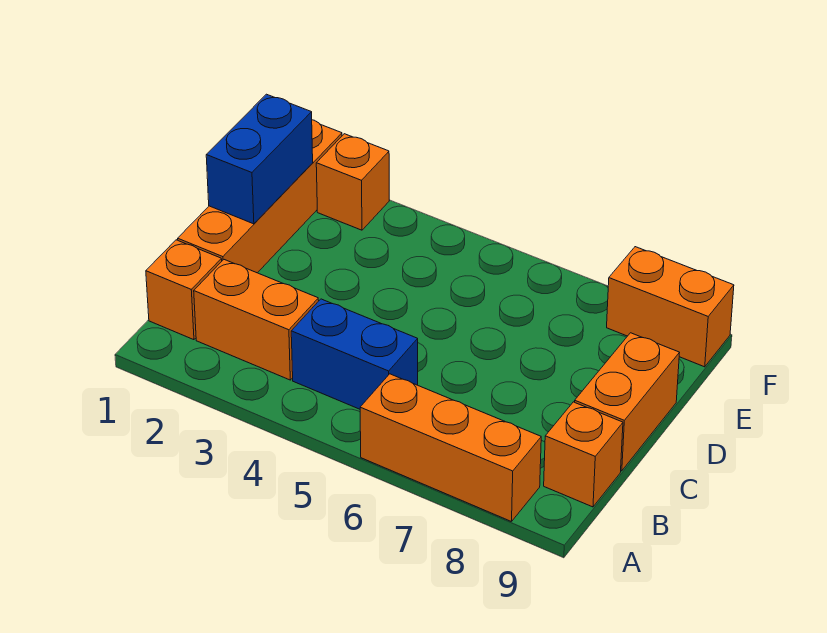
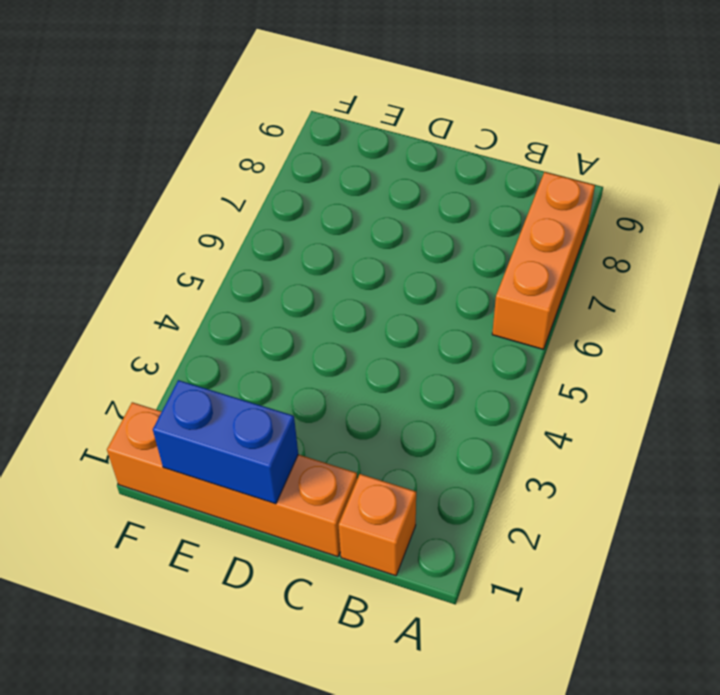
none -> orange brick B2:B3 level 1
none -> blue brick B4:B5 level 1

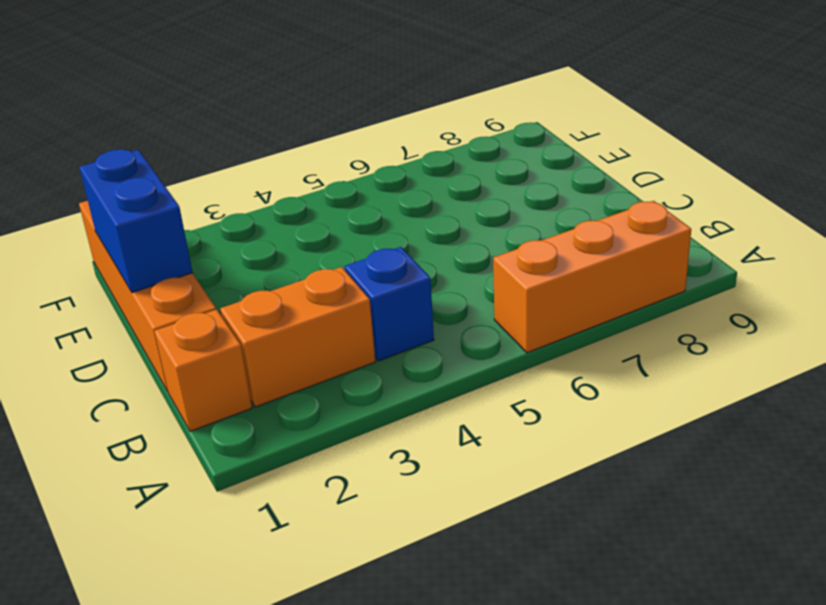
blue brick B4 level 1 -> blue brick B4:B5 level 1
none -> orange brick B9 level 1
none -> orange brick C9:D9 level 1

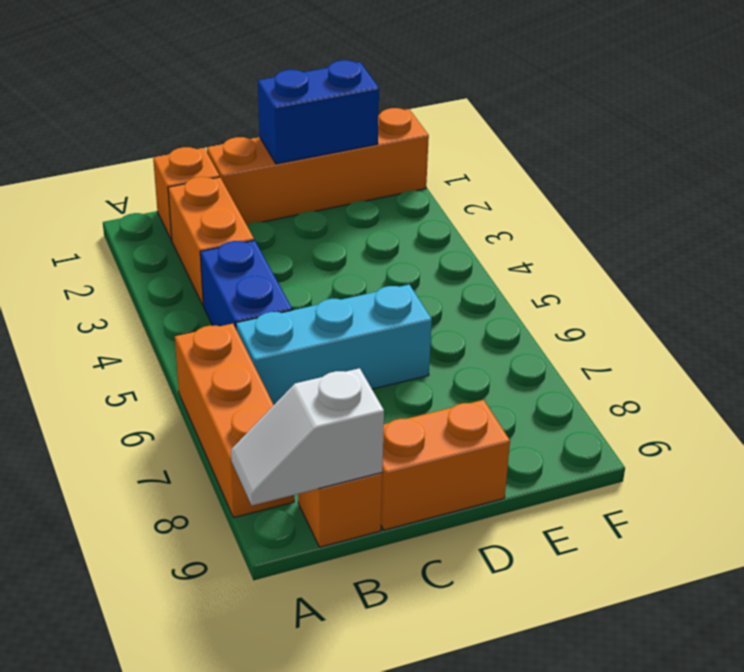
white slope A9:B9 level 2 top B -> none
cyan brick B6:D6 level 1 -> none
none -> orange brick F2 level 1
none -> orange brick F8:F9 level 1

